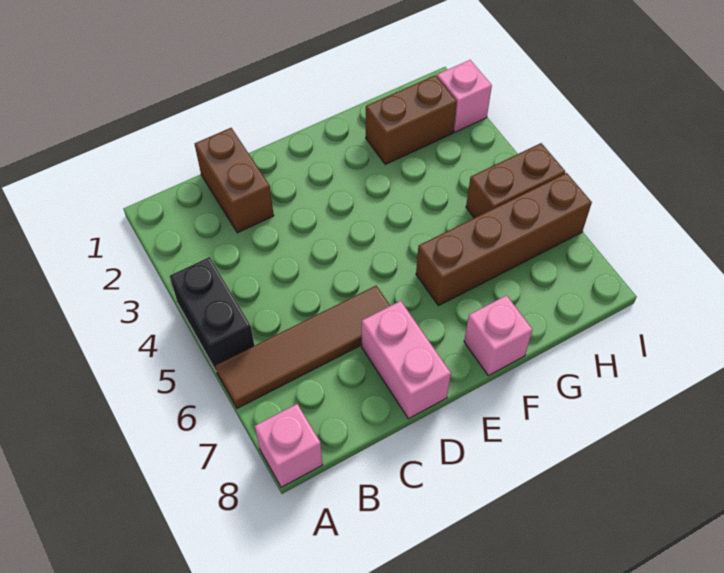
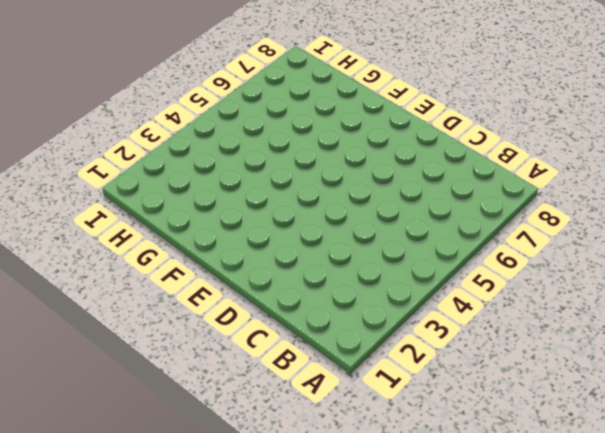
none -> black brick A4:A5 level 1
none -> brown tile A6:D6 level 1

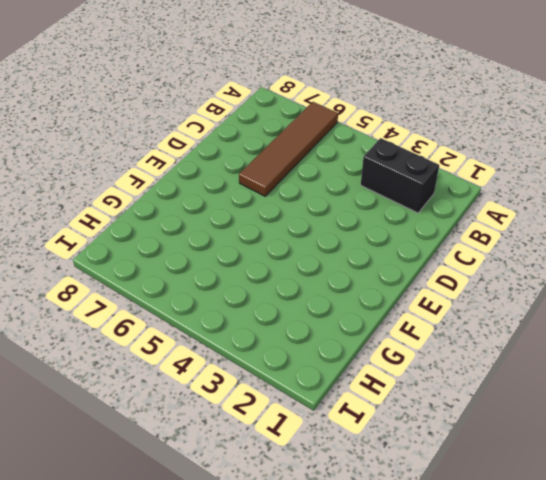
black brick B2:B3 level 1 -> black brick A4:A5 level 1
none -> pink brick A8 level 1
none -> brown brick C1:C2 level 1

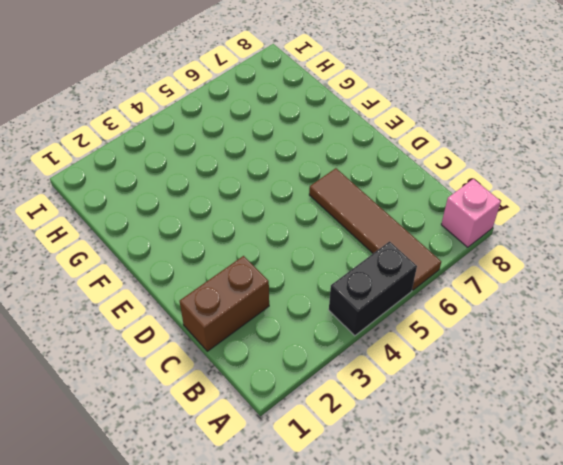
none -> pink brick D7:D8 level 1
none -> brown brick F6:I6 level 1

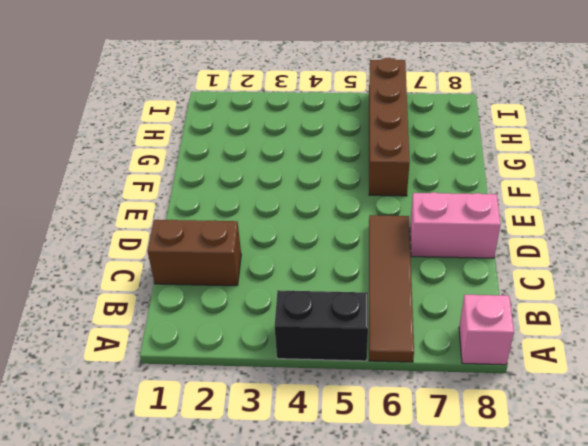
none -> pink brick F8 level 1
none -> brown brick G2:H2 level 1

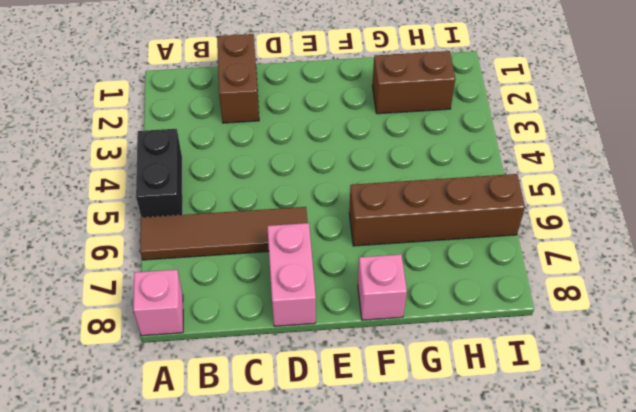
none -> brown brick H5:I5 level 1
none -> pink brick I2 level 1

